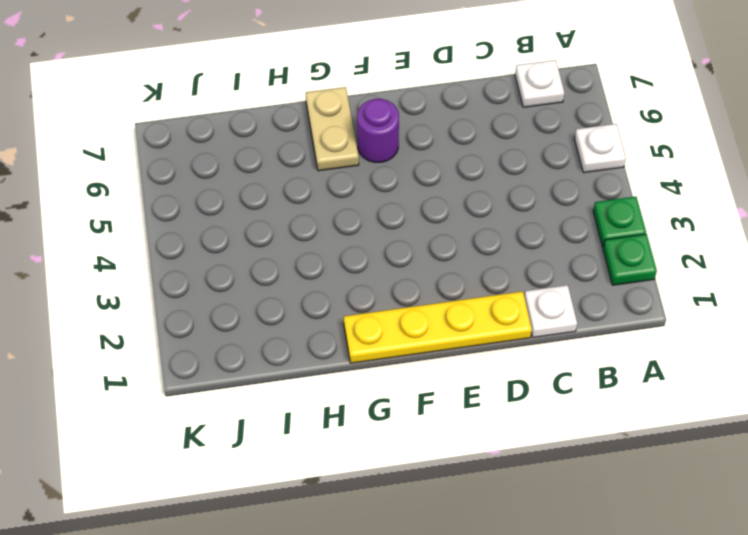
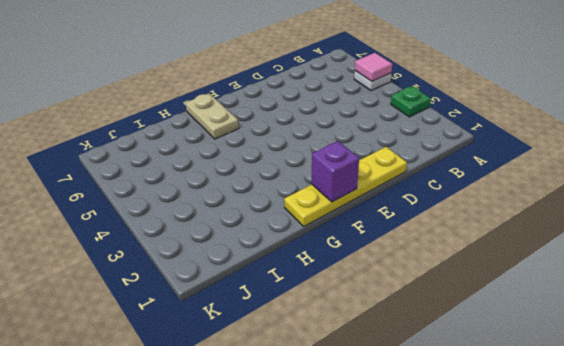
pink tile A5 level 2 -> none
purple brick F1 level 2 -> none
none -> green plate A2 level 1
none -> white plate B7 level 1

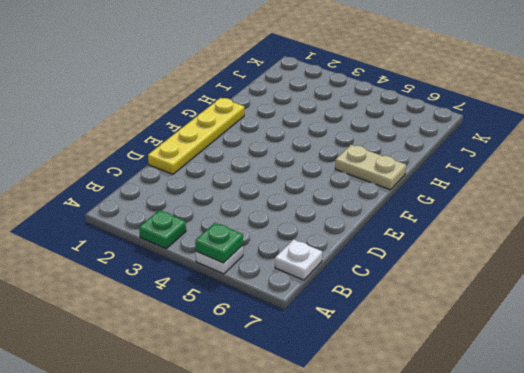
green plate A5 level 2 -> green plate A2 level 1
none -> white plate C1 level 1
none -> purple round brick F6 level 1

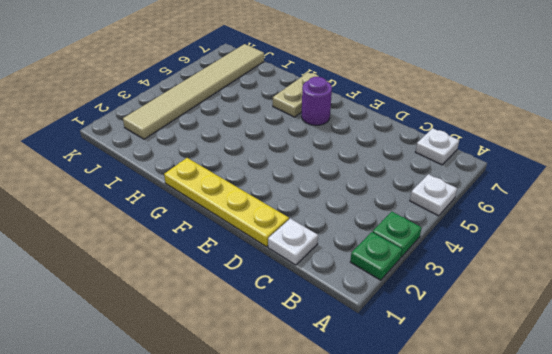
tan tile J2:J7 level 1 -> none

